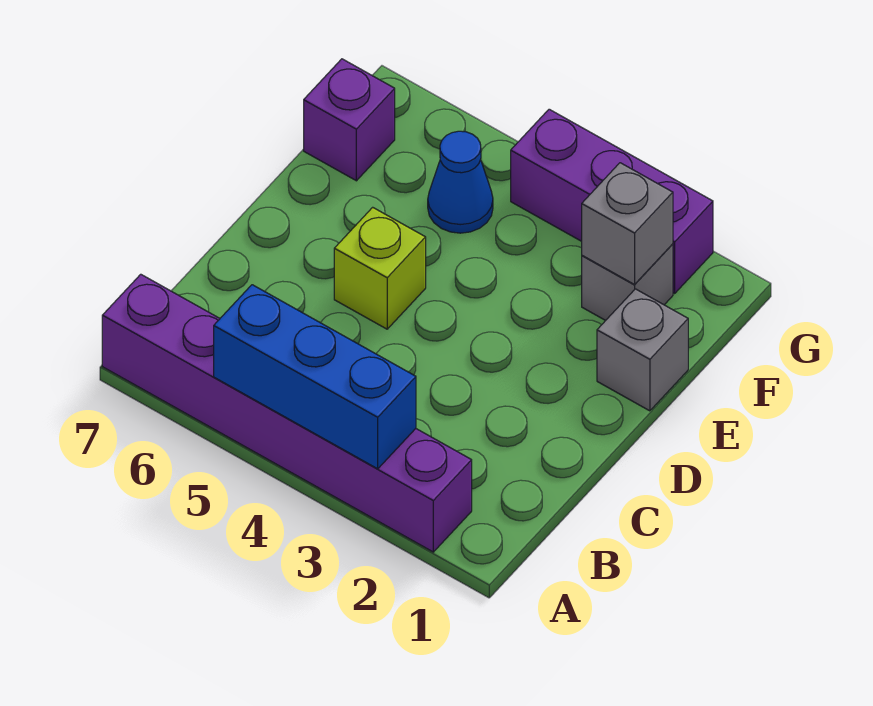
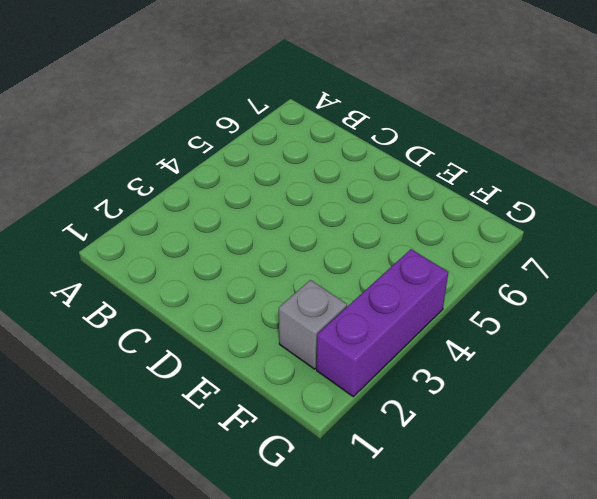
none -> purple brick A2:A7 level 1
none -> lime brick D5 level 1

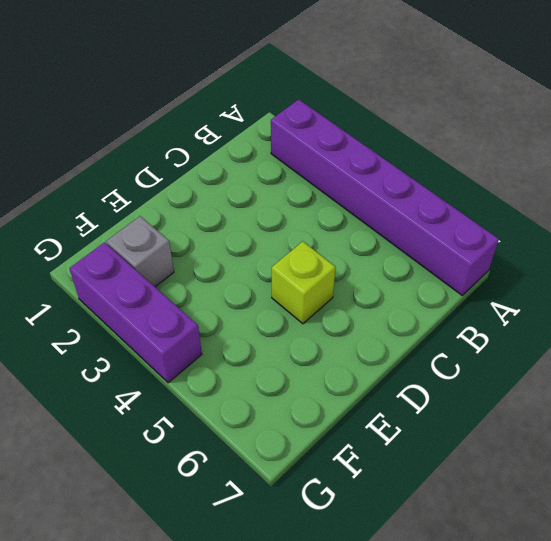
none -> grey brick E1 level 1
none -> blue cone F5 level 1

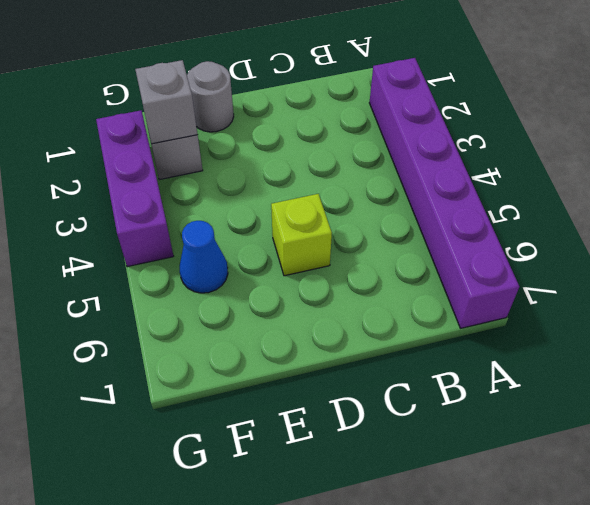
grey round brick E1 level 1 -> grey brick E1 level 1
none -> purple brick F7 level 1
none -> blue brick A3:A5 level 2

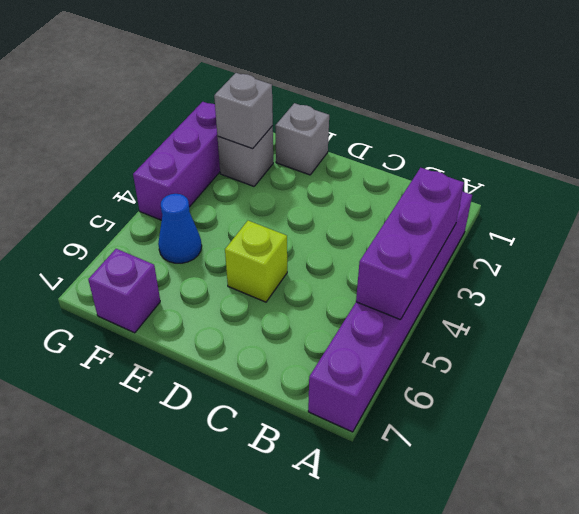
purple brick A3:A5 level 2 -> blue brick A3:A5 level 2

